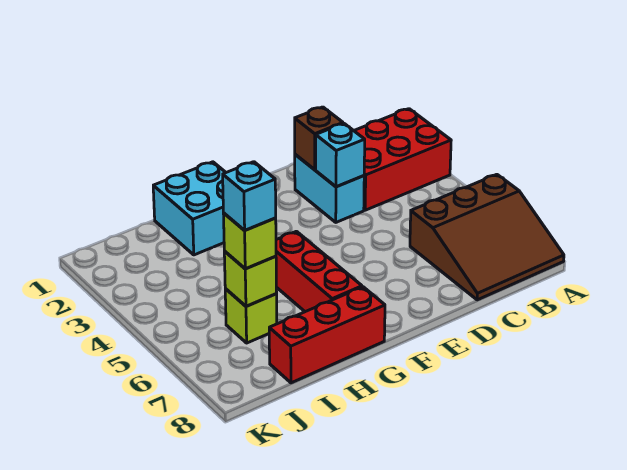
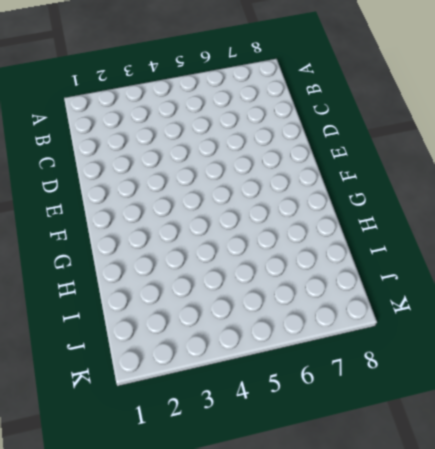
none -> red brick A2:C3 level 1
none -> brown slope A6:C8 level 1 top 6
none -> cyan brick D2:D3 level 1

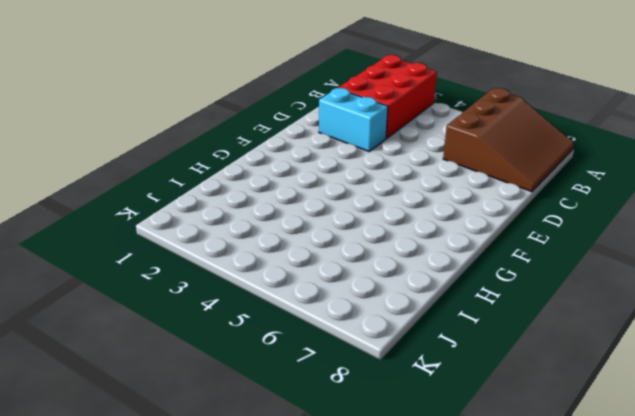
none -> cyan brick G1:H2 level 1
none -> red brick G5:G7 level 1
none -> red brick G8:I8 level 1

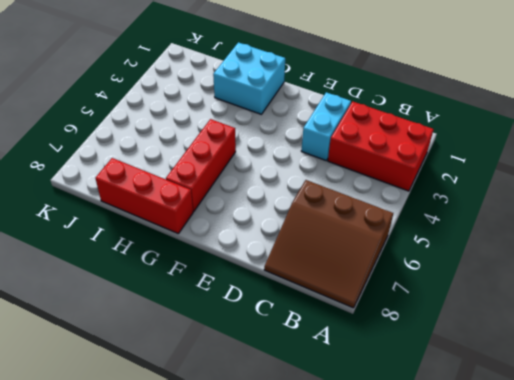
none -> lime brick I6 level 1
none -> brown brick D2 level 2
none -> cyan brick D3 level 2

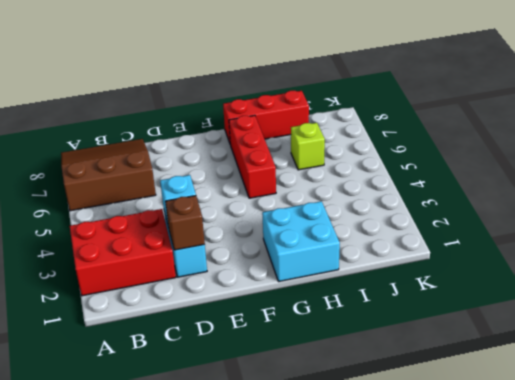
none -> lime brick I6 level 2
none -> lime brick I6 level 3
none -> cyan brick I6 level 4

